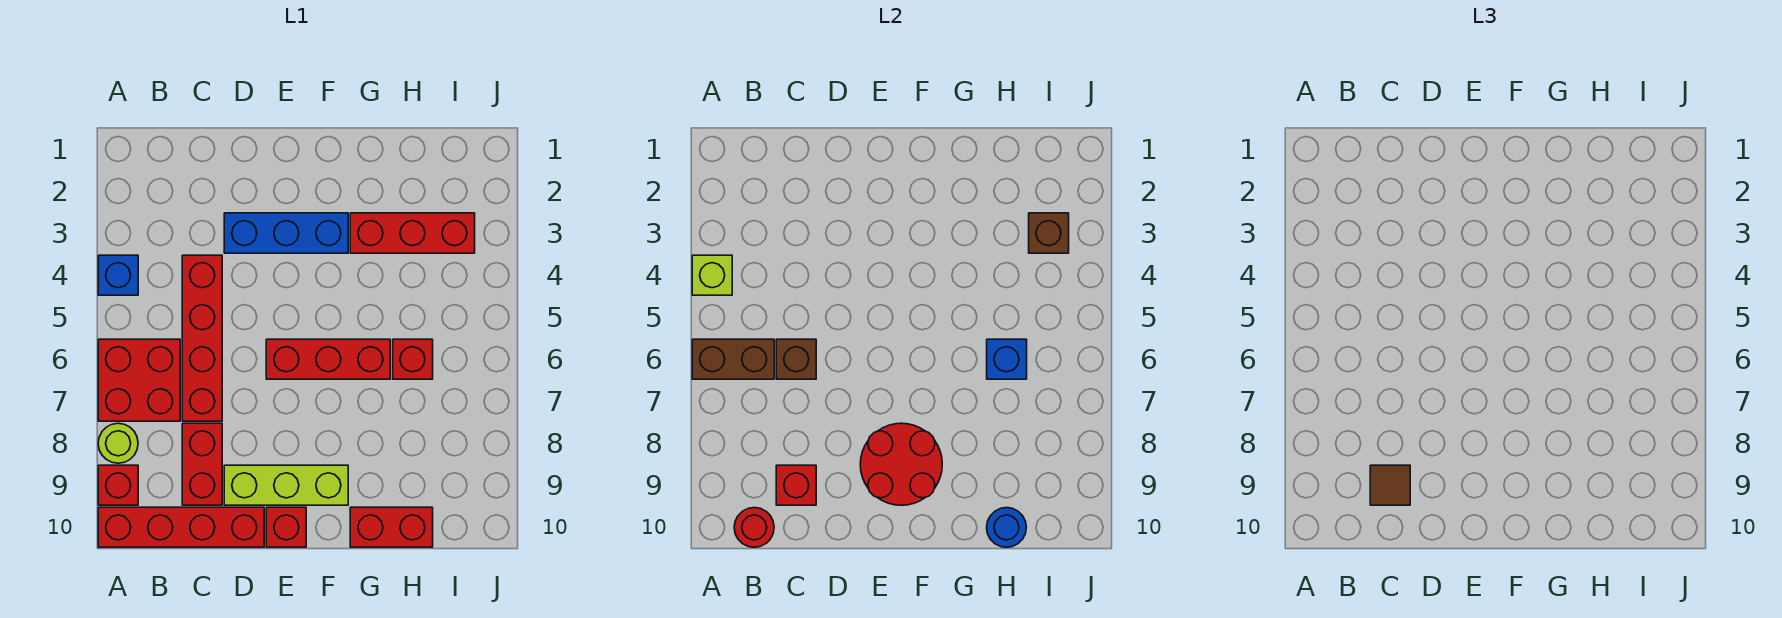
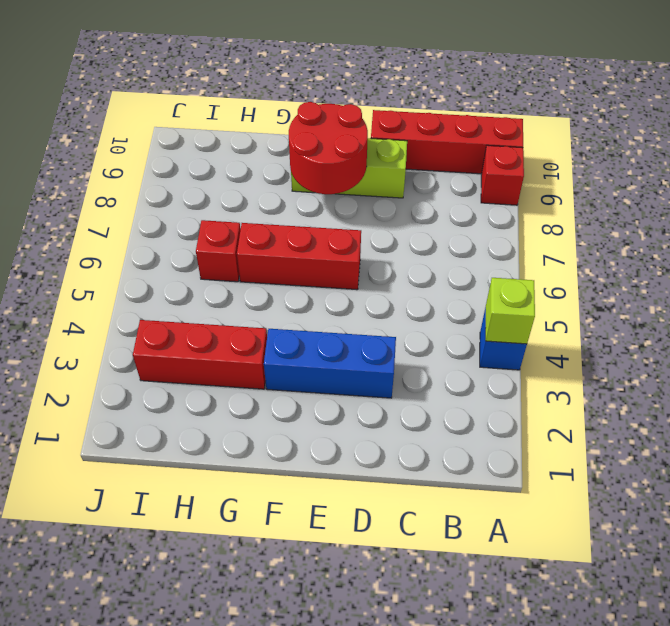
none -> red brick A6:B7 level 1
none -> lime round brick A8 level 1
none -> red brick C4:C7 level 1

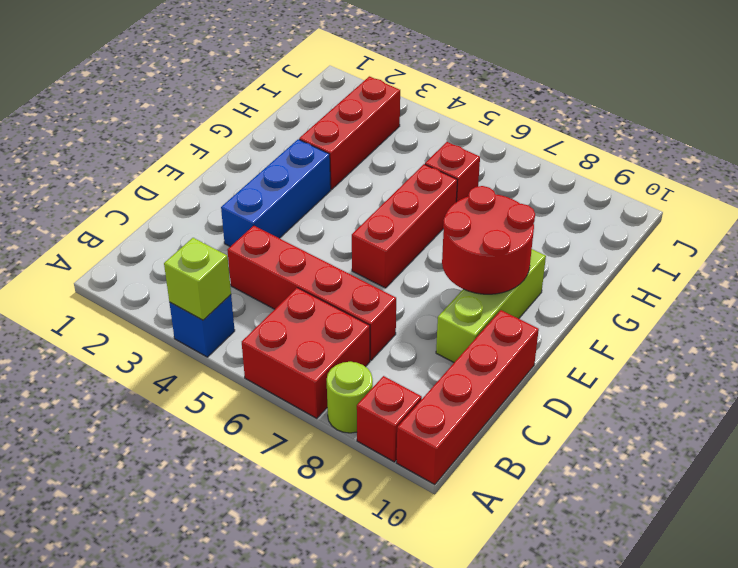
none -> red brick C8:C9 level 1
none -> red brick E10 level 1
none -> red brick G10:H10 level 1

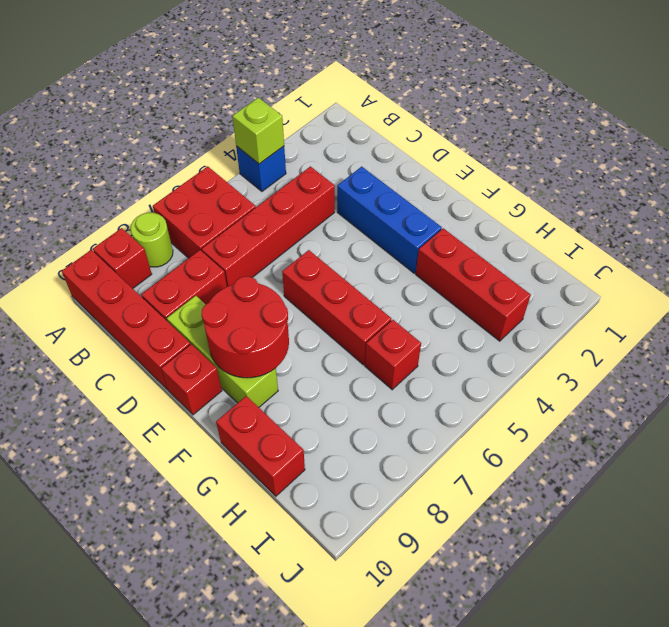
none -> brown brick A6:B6 level 2
none -> red round brick B10 level 2
none -> brown brick C6 level 2

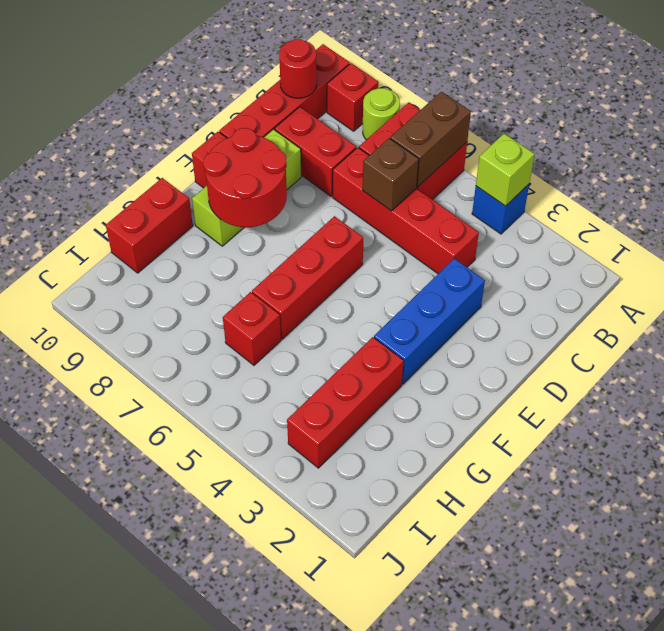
none -> red brick C9 level 2
none -> blue brick H6 level 2
none -> blue round brick H10 level 2

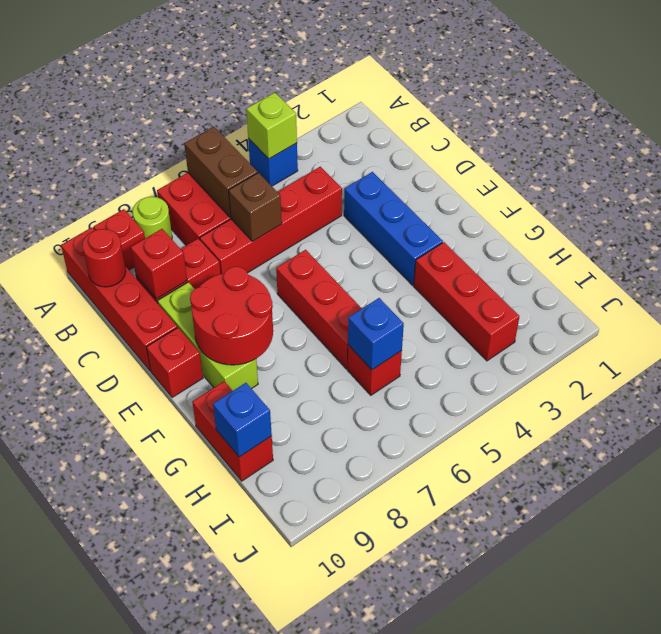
blue brick H10 level 2 -> blue round brick H10 level 2
none -> brown brick I3 level 2
none -> brown tile C9 level 3

